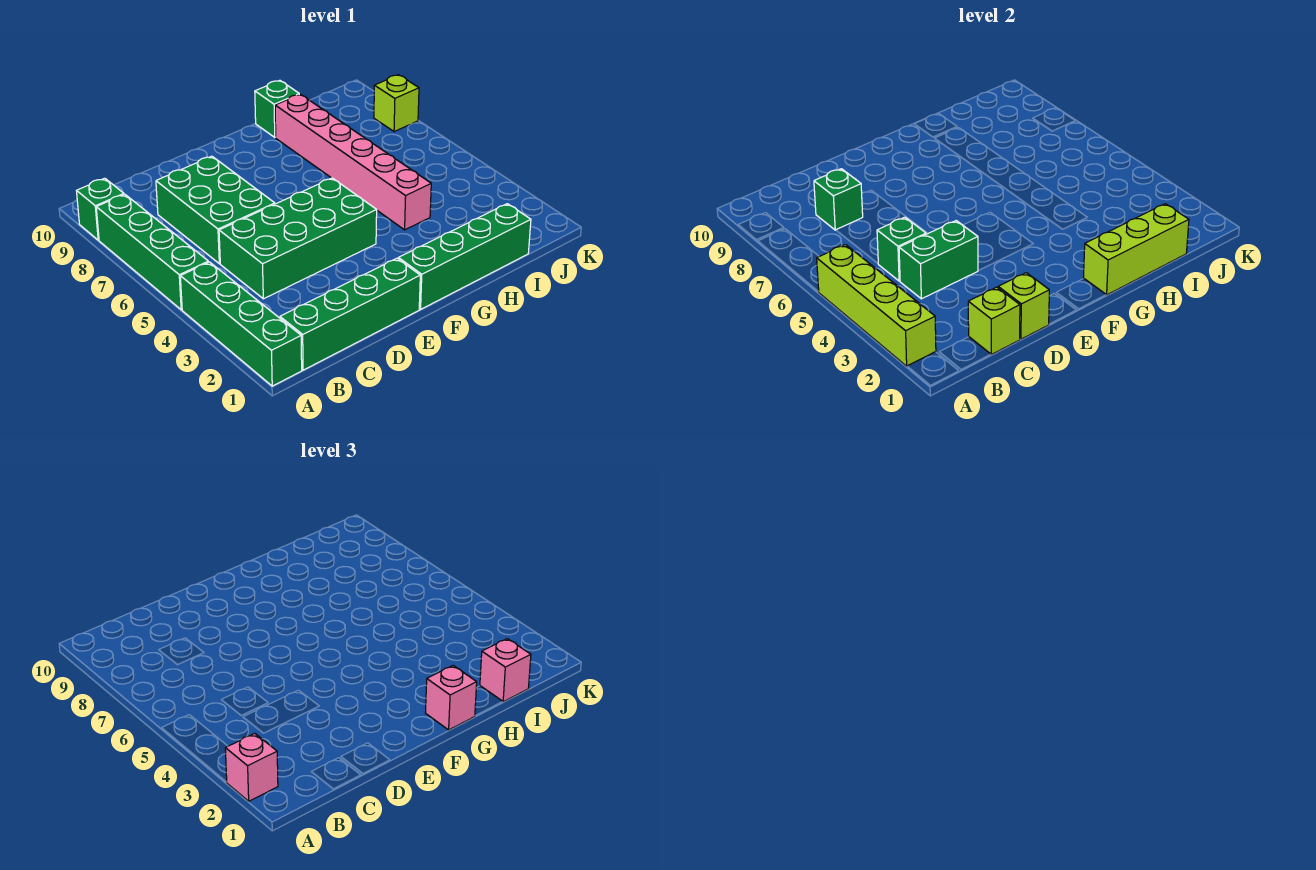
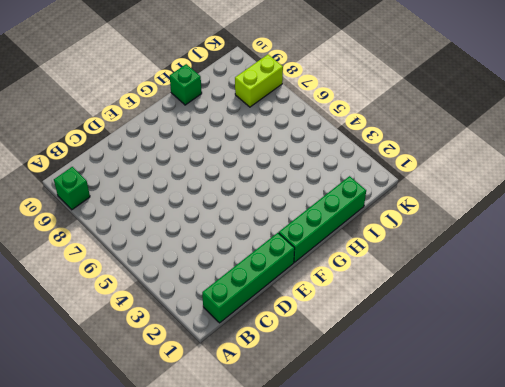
lime brick J8:K8 level 1 -> lime brick K8 level 1
none -> green brick A1:A4 level 1
none -> green brick A5:A8 level 1
none -> green brick C4:F5 level 1

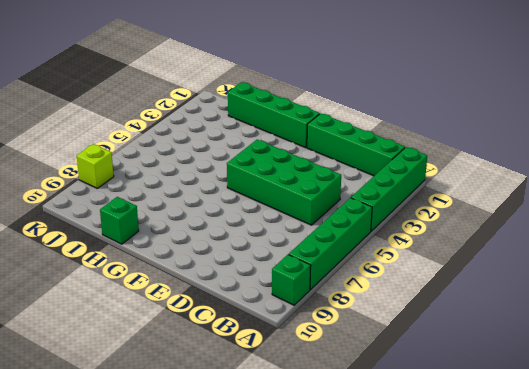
none -> green brick C6:D8 level 1
none -> pink brick H4:H9 level 1
none -> lime brick A2:A5 level 2

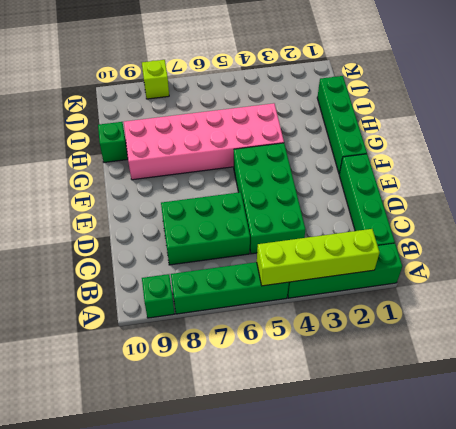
pink brick G4:H9 level 1 -> pink brick H4:H9 level 1
none -> lime brick C1 level 2
none -> green brick C4:D4 level 2
none -> green brick C5 level 2

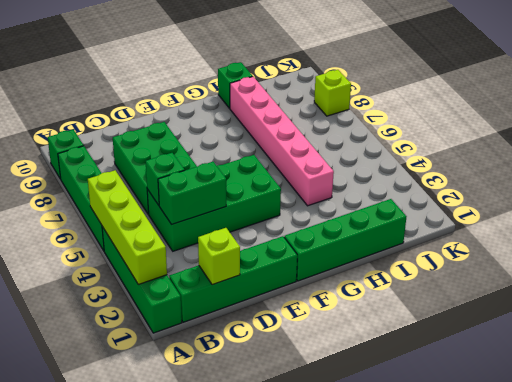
none -> green brick C8 level 2
none -> lime brick D1 level 2
none -> lime brick G1:I1 level 2

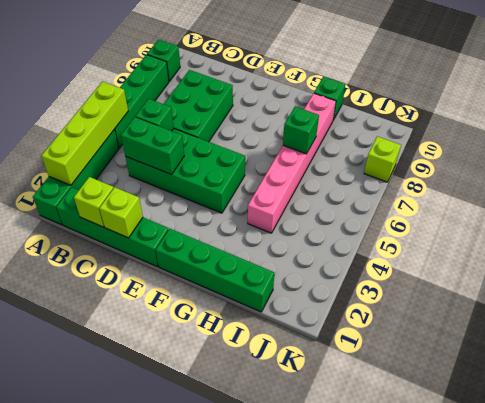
green brick H7 level 2 -> green brick C8 level 2
none -> lime brick G1:I1 level 2
none -> pink brick A2 level 3
none -> pink brick G1 level 3

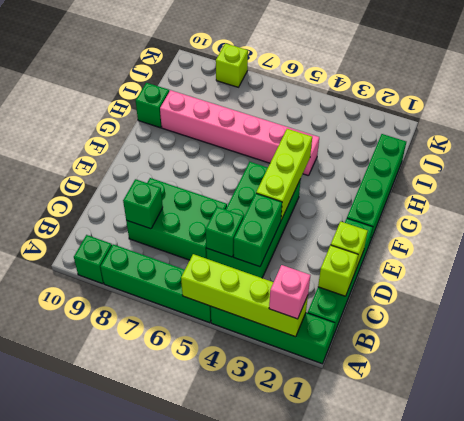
lime brick E4:G4 level 2 -> lime brick G1:I1 level 2
none -> pink brick G1 level 3
none -> pink brick I1 level 3

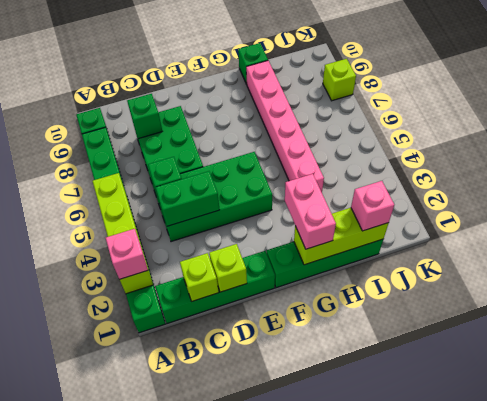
pink brick G1:G2 level 3 -> pink brick G1 level 3

